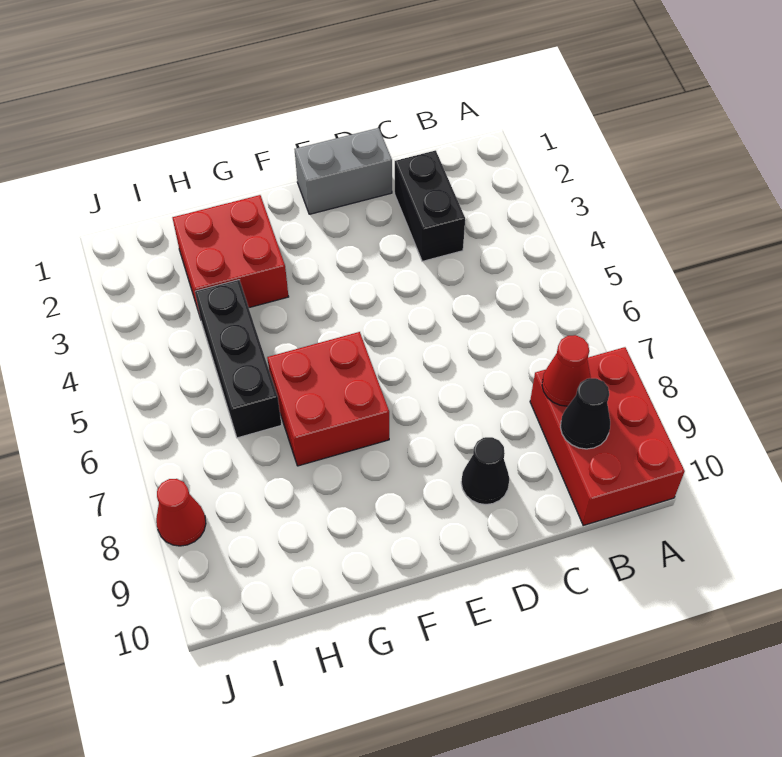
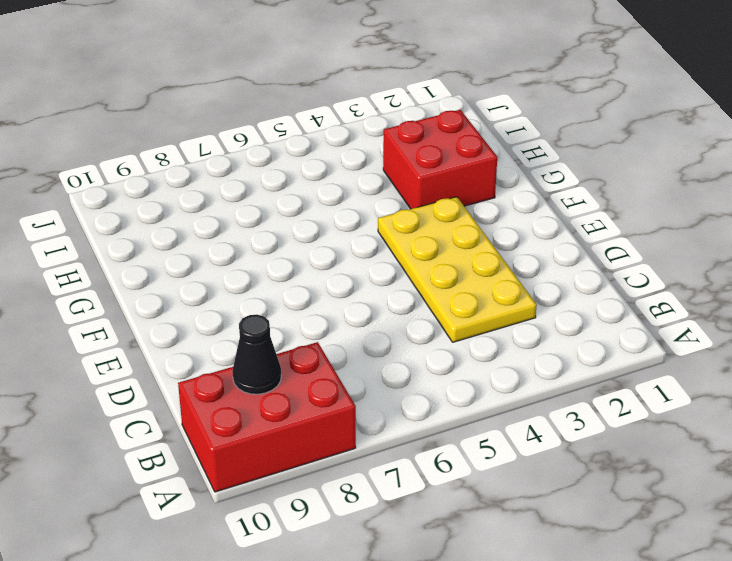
yellow plate C3:F4 level 1 -> black brick C2:C3 level 1
none -> grey brick D1:E1 level 1
none -> black cone D9 level 1

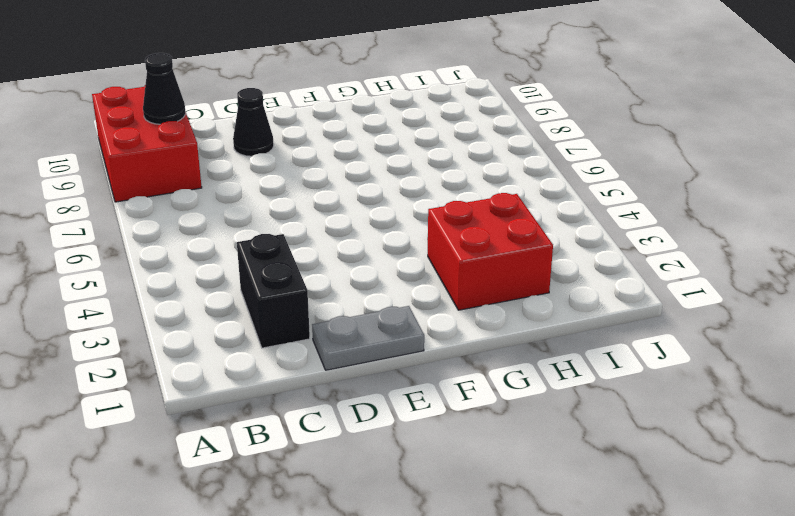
grey plate D1:E1 level 1 -> grey brick D1:E1 level 1
none -> red brick F6:G7 level 1
none -> black brick H4:H6 level 1

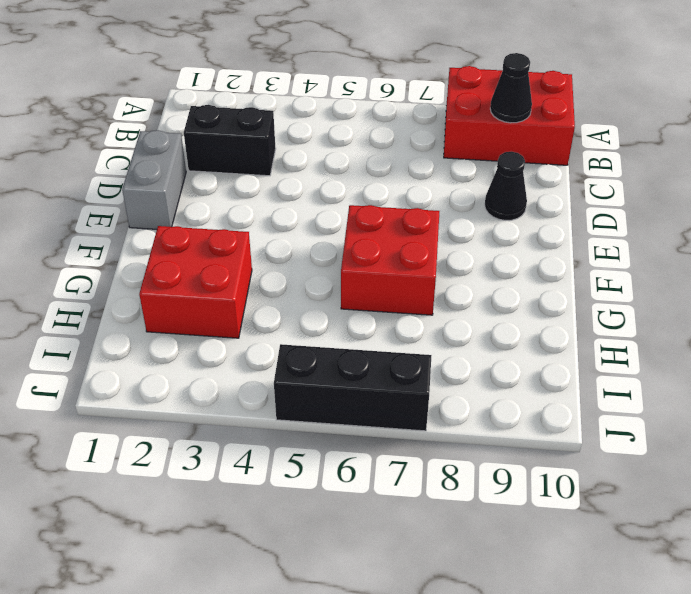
black brick J5:J7 level 1 -> black brick H4:H6 level 1
none -> red cone J8 level 1
none -> red cone B8 level 2

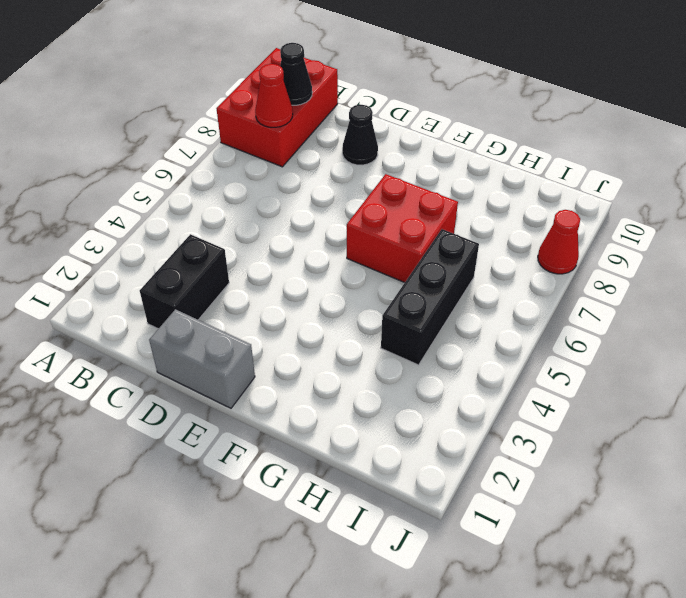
none -> red brick G2:H3 level 1

